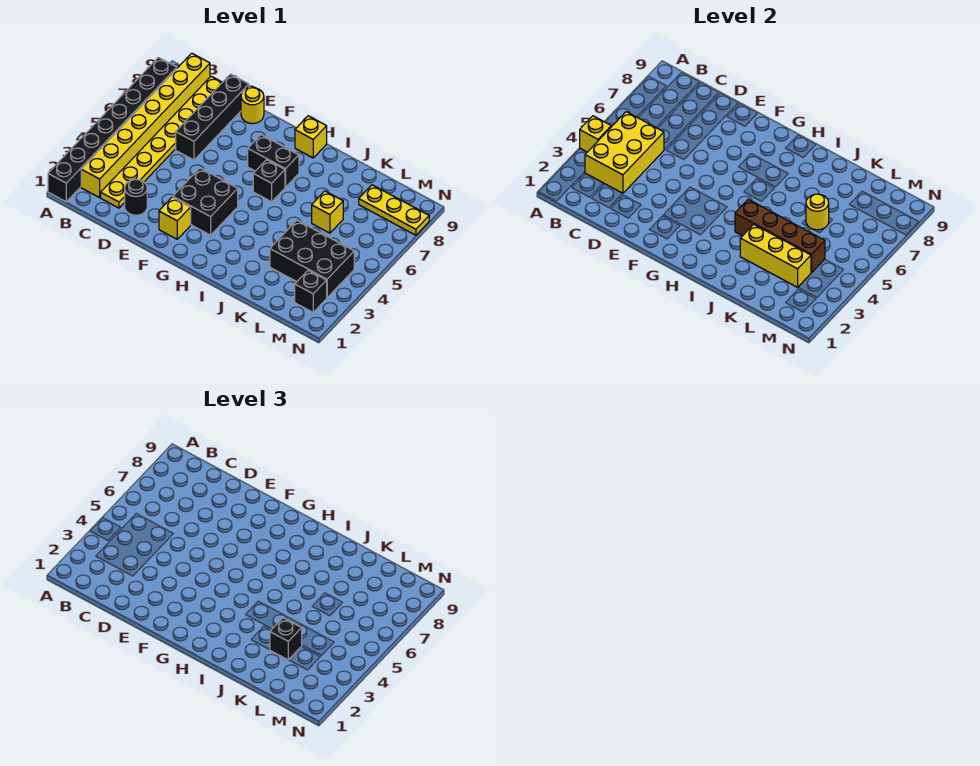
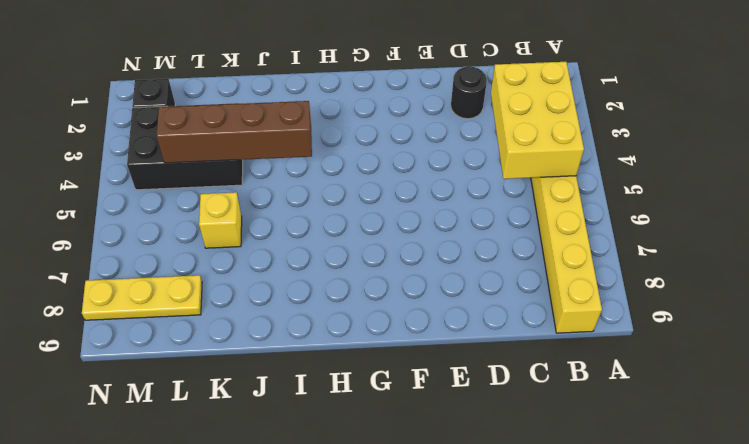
none -> black brick A1:A8 level 1
none -> yellow plate C2:C9 level 1
none -> black brick D6:D9 level 1

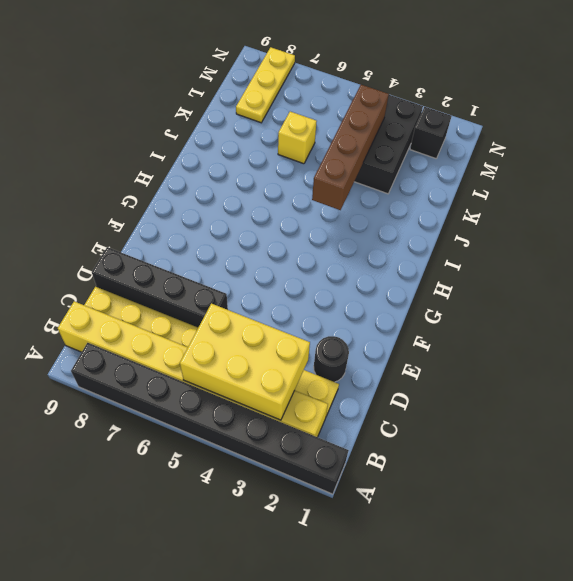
none -> yellow round brick E9 level 1
none -> yellow brick F2 level 1
none -> black brick F3:G4 level 1

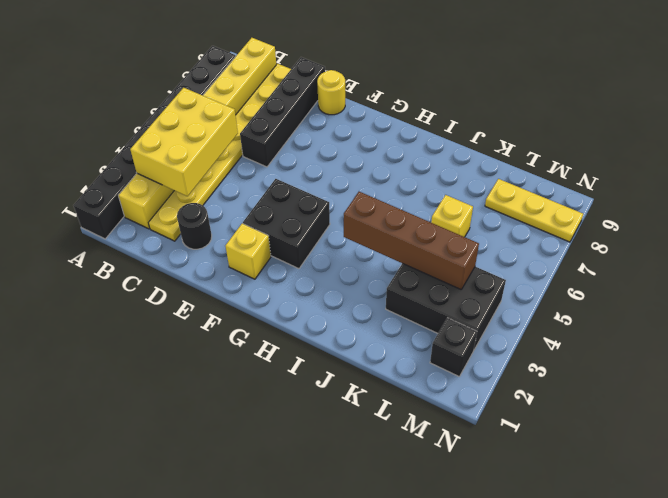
none -> black brick G7:H7 level 1
none -> black brick H6 level 1
none -> yellow brick H9 level 1

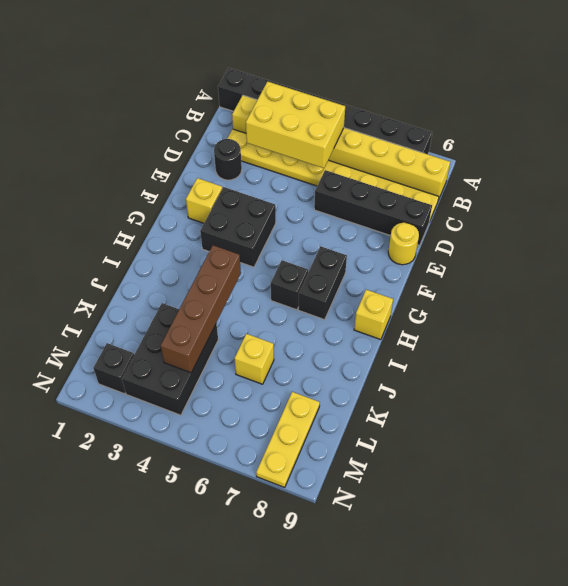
none -> yellow brick A4 level 2
none -> yellow brick J3:L3 level 2
none -> yellow round brick K6 level 2

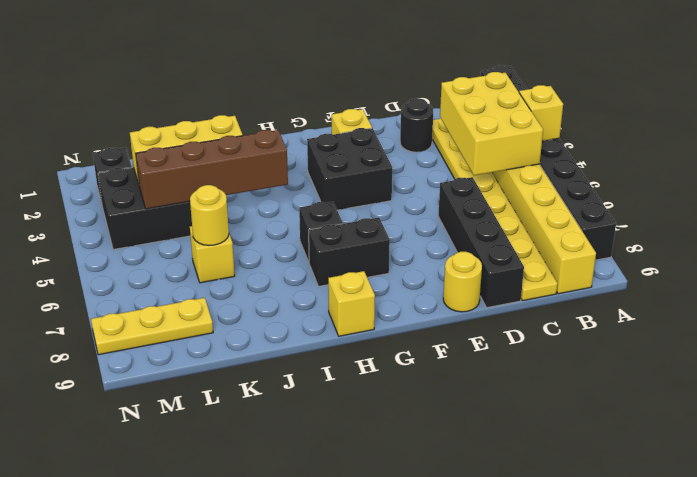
none -> black brick K3 level 3

